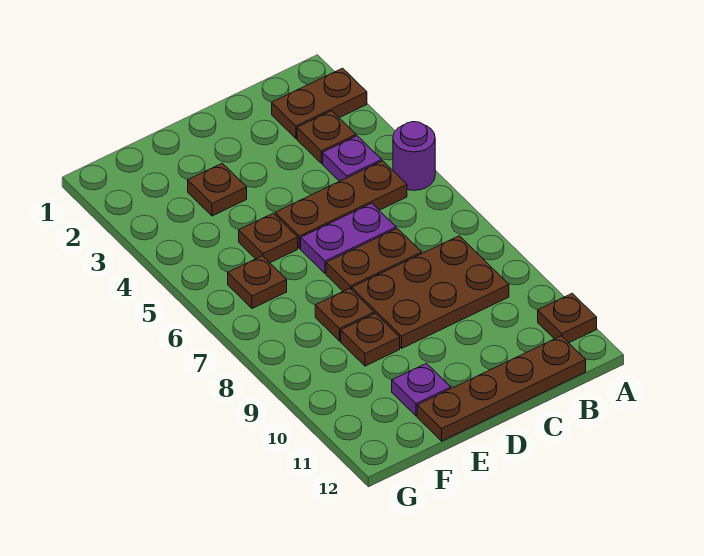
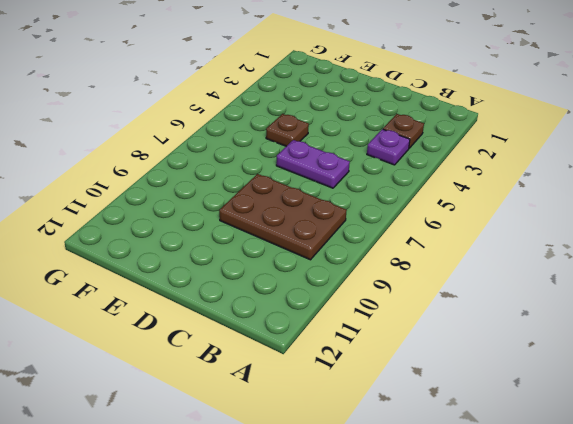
none -> brown plate A2:B2 level 1
none -> purple round brick A5 level 1
none -> brown plate A11 level 1

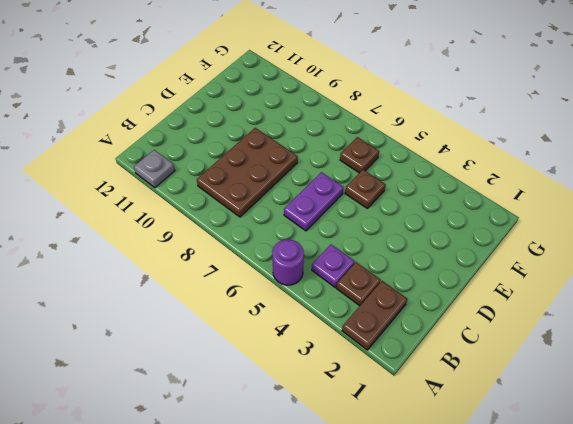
grey plate A11 level 1 -> brown plate A11 level 1
none -> brown plate B5:D5 level 1
none -> brown plate B12:E12 level 1
none -> brown plate C7:D7 level 1

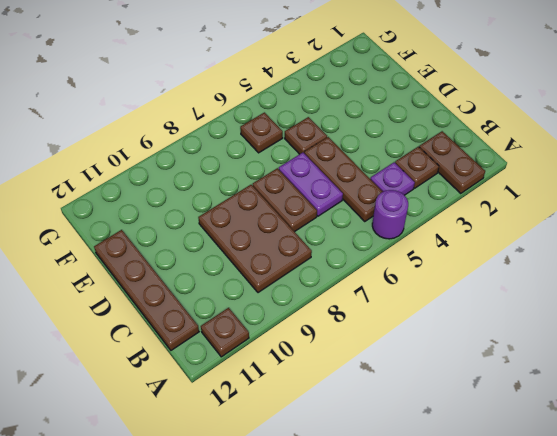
none -> brown plate E3 level 1
none -> brown plate E8 level 1
none -> brown plate E9 level 1

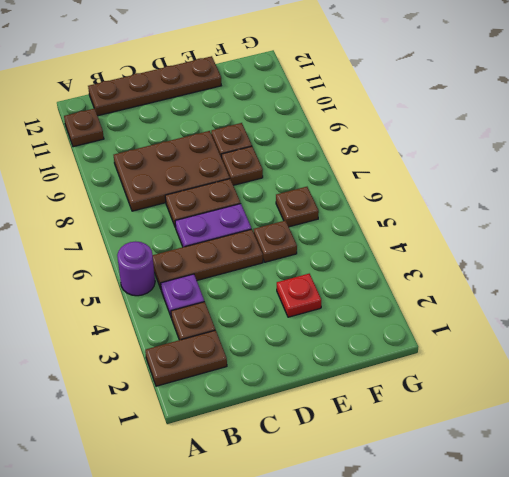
red plate E3 level 1 -> brown plate E3 level 1
none -> purple plate E11 level 1

